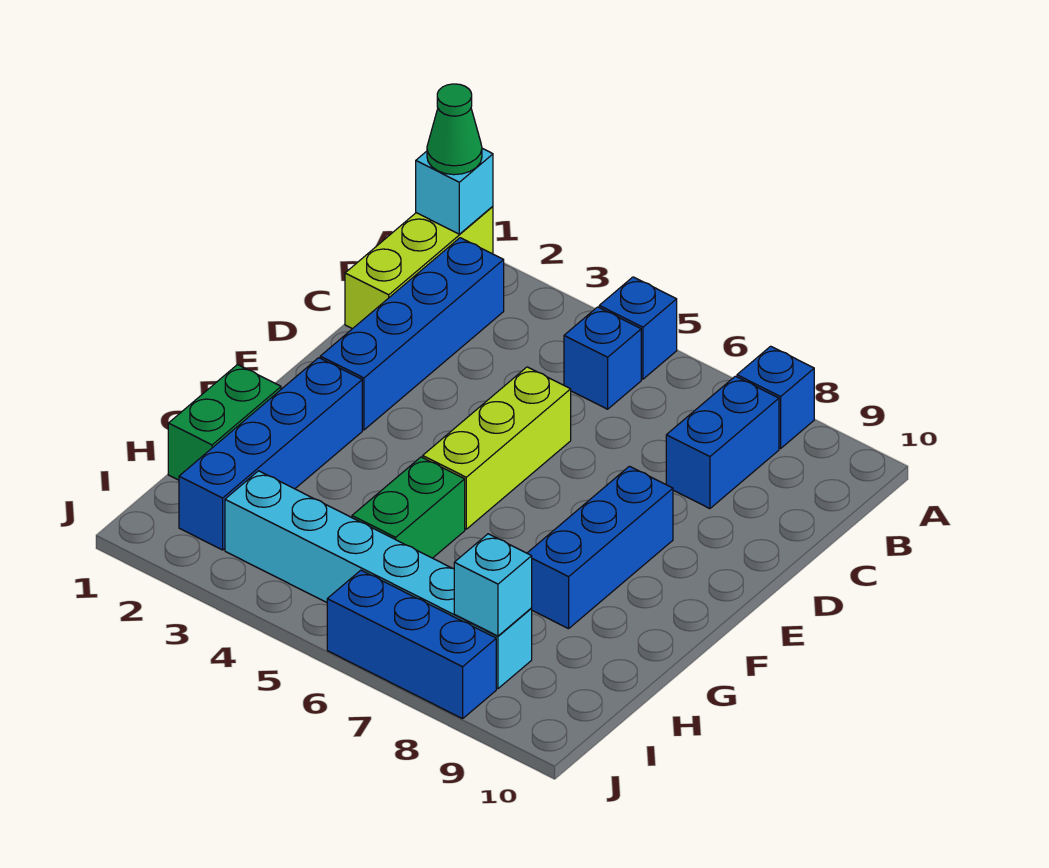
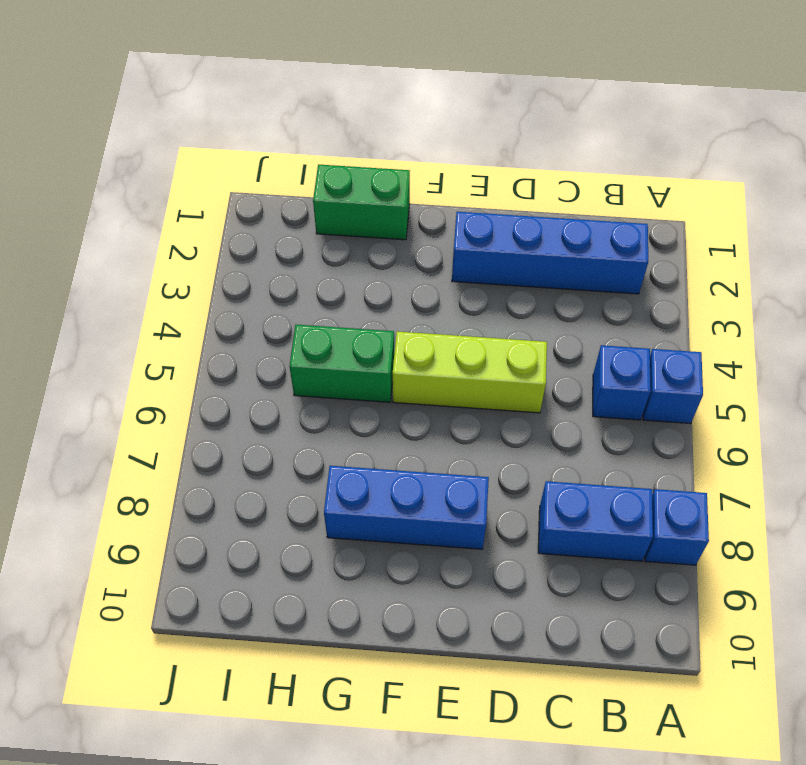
none -> lime brick A1:C1 level 1
none -> blue brick F2:I2 level 1
none -> cyan brick I3:I8 level 1

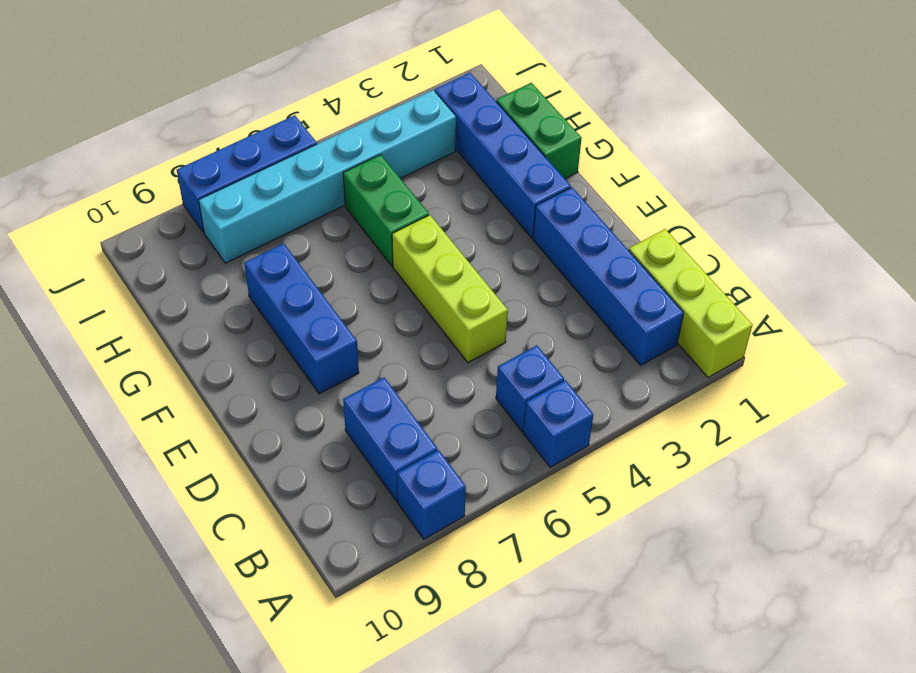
none -> cyan brick A1 level 2
none -> cyan brick I8 level 2
none -> green cone A1 level 3

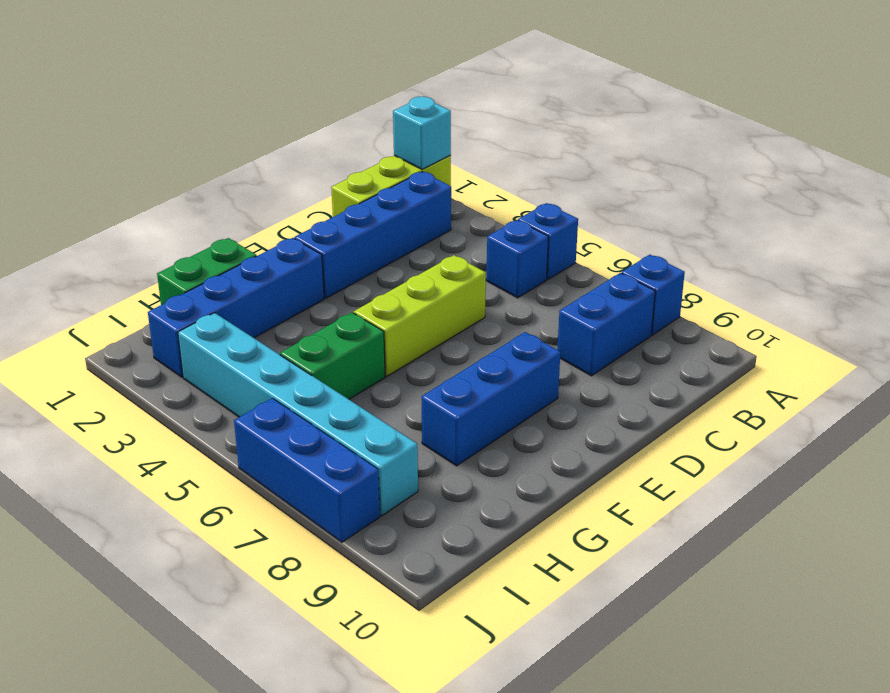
none -> cyan brick I8 level 2
none -> green cone A1 level 3

